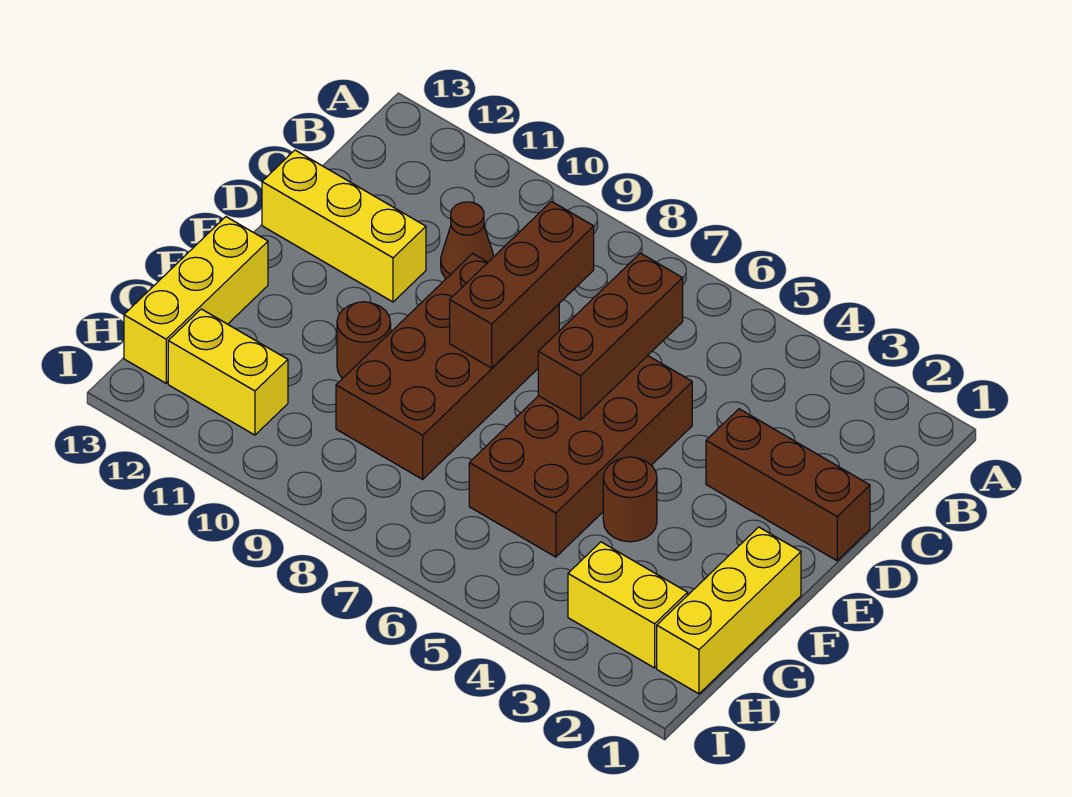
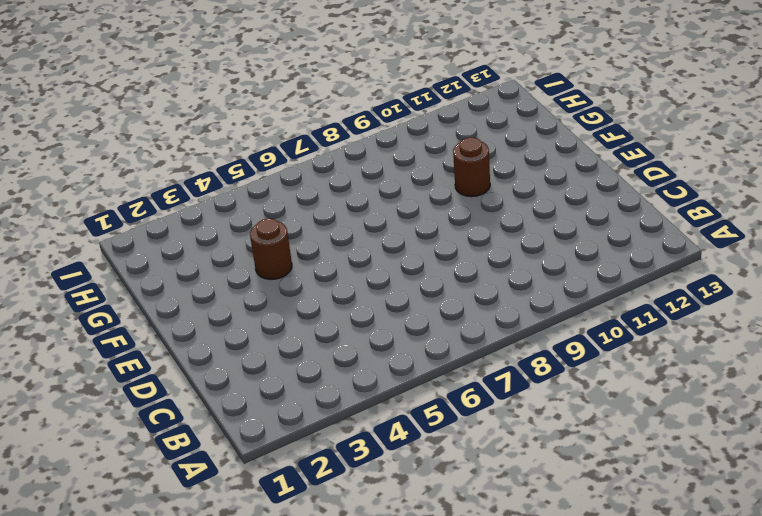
none -> brown cone C10 level 1
none -> brown brick D1:D3 level 1
none -> brown brick D5:G6 level 1

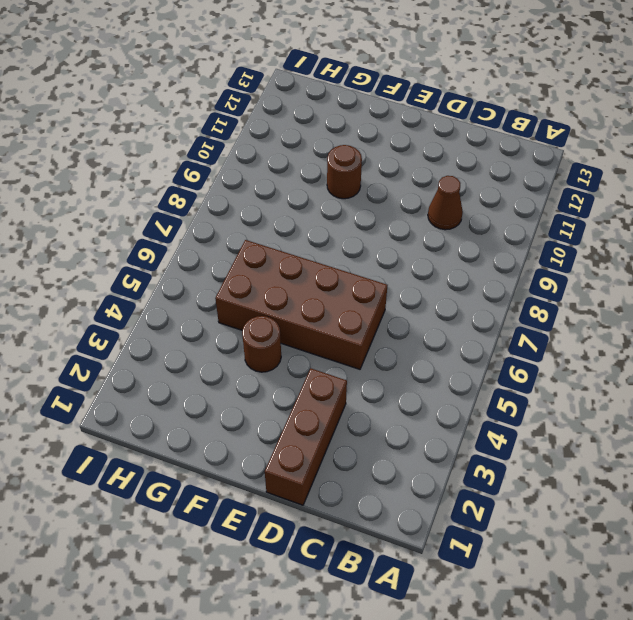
none -> brown brick D8:G9 level 1
none -> yellow brick D11:D13 level 1
none -> yellow brick F1:H1 level 1

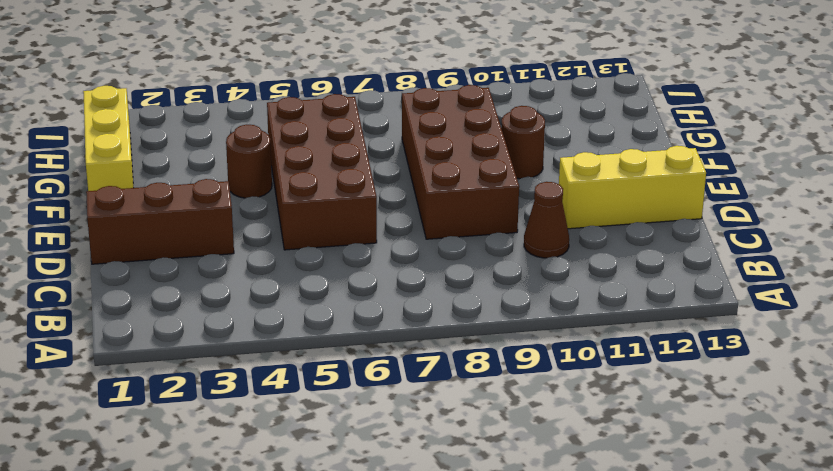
none -> yellow brick F13:H13 level 1
none -> yellow brick H2:H3 level 1
none -> yellow brick H11:H12 level 1

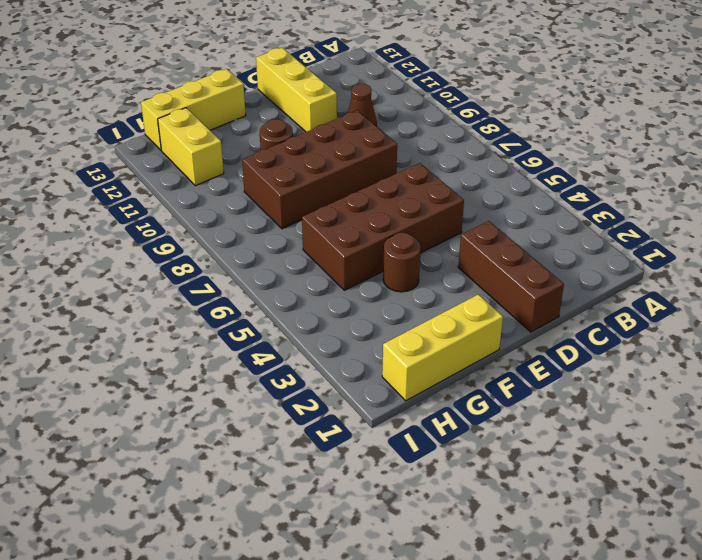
none -> yellow brick H2:H3 level 1
none -> brown brick C6:E6 level 2
none -> brown brick C8:E8 level 2

